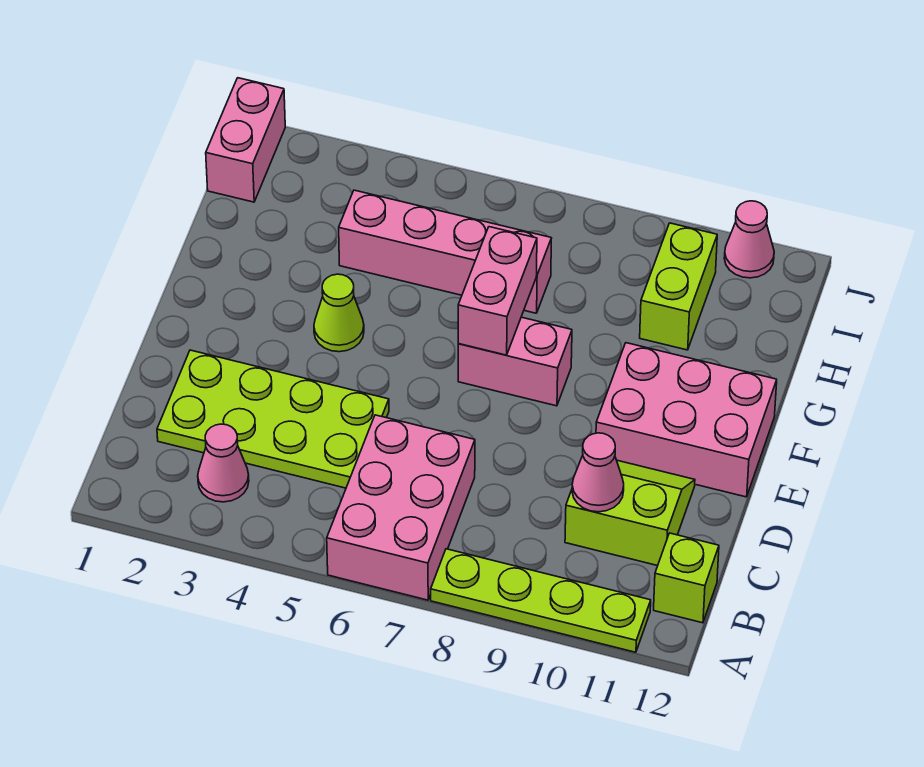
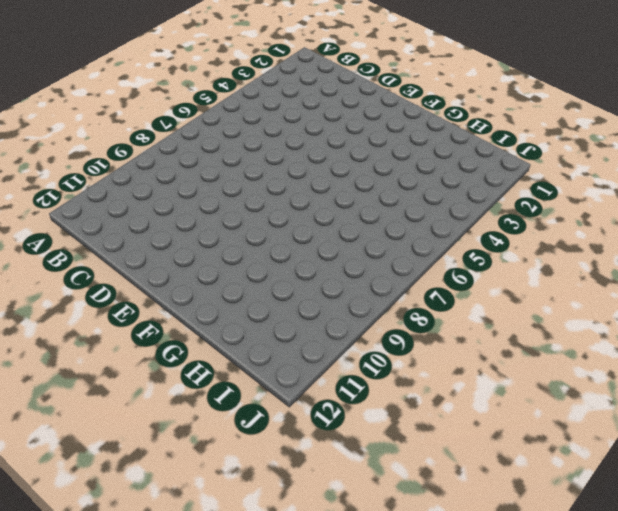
none -> pink brick A6:C7 level 1
none -> lime plate A8:A11 level 1
none -> pink cone B3 level 1

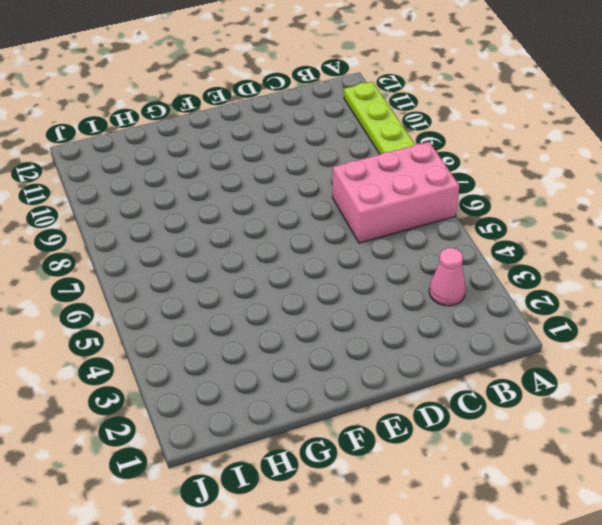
none -> lime brick B12 level 1
none -> lime plate C2:D5 level 1
none -> lime slope C10:D11 level 1 top C

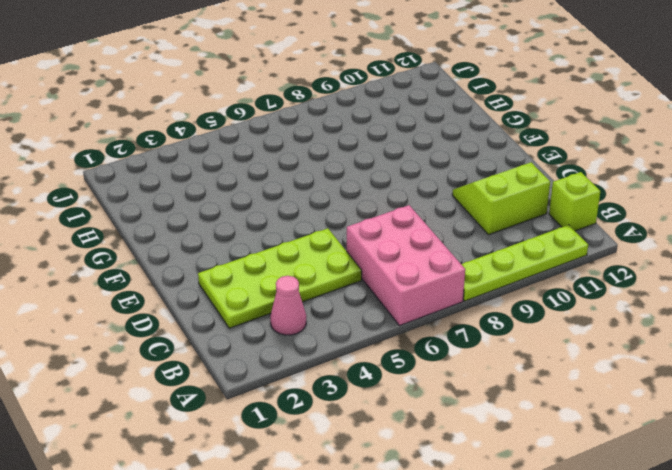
none -> pink brick E10:F12 level 1
none -> lime cone F4 level 1
none -> pink brick F7:F8 level 1

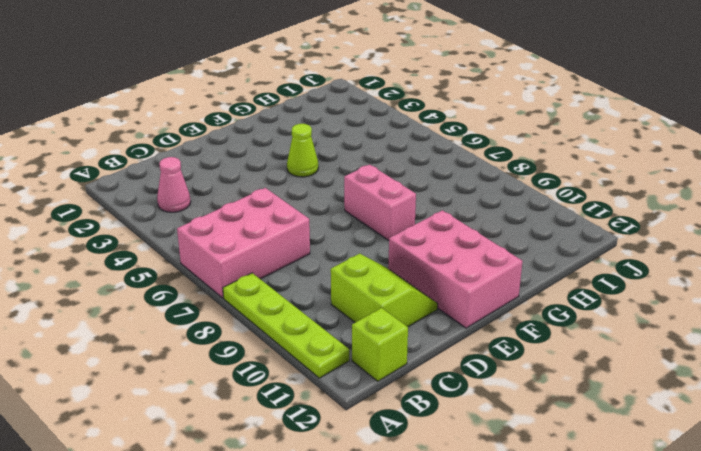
none -> lime plate C2:D5 level 1
none -> pink brick H4:H7 level 1
none -> lime brick H10:I10 level 1

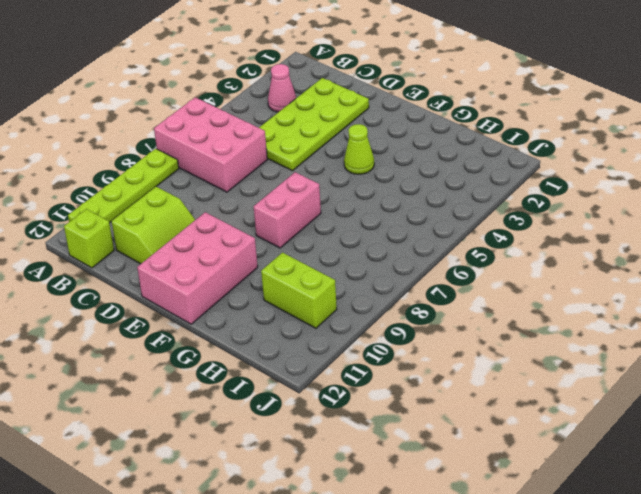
none -> pink brick H4:H7 level 1
none -> pink brick I1:J1 level 1
none -> pink cone J11 level 1

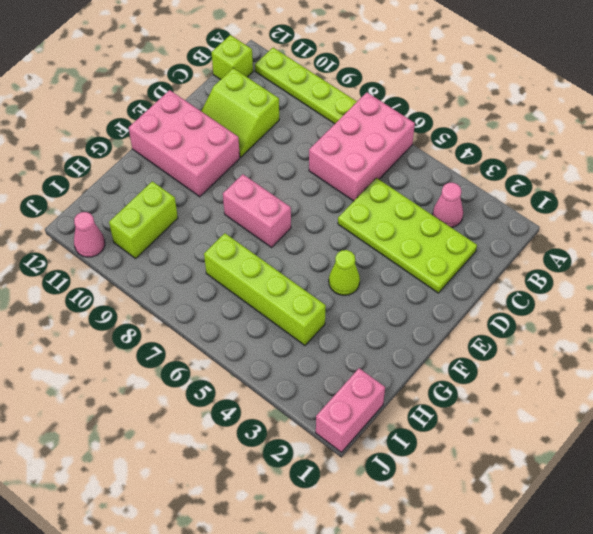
lime brick H4:H7 level 1 -> pink brick H4:H7 level 1
none -> pink cone C10 level 2
none -> pink brick F7:G7 level 2

